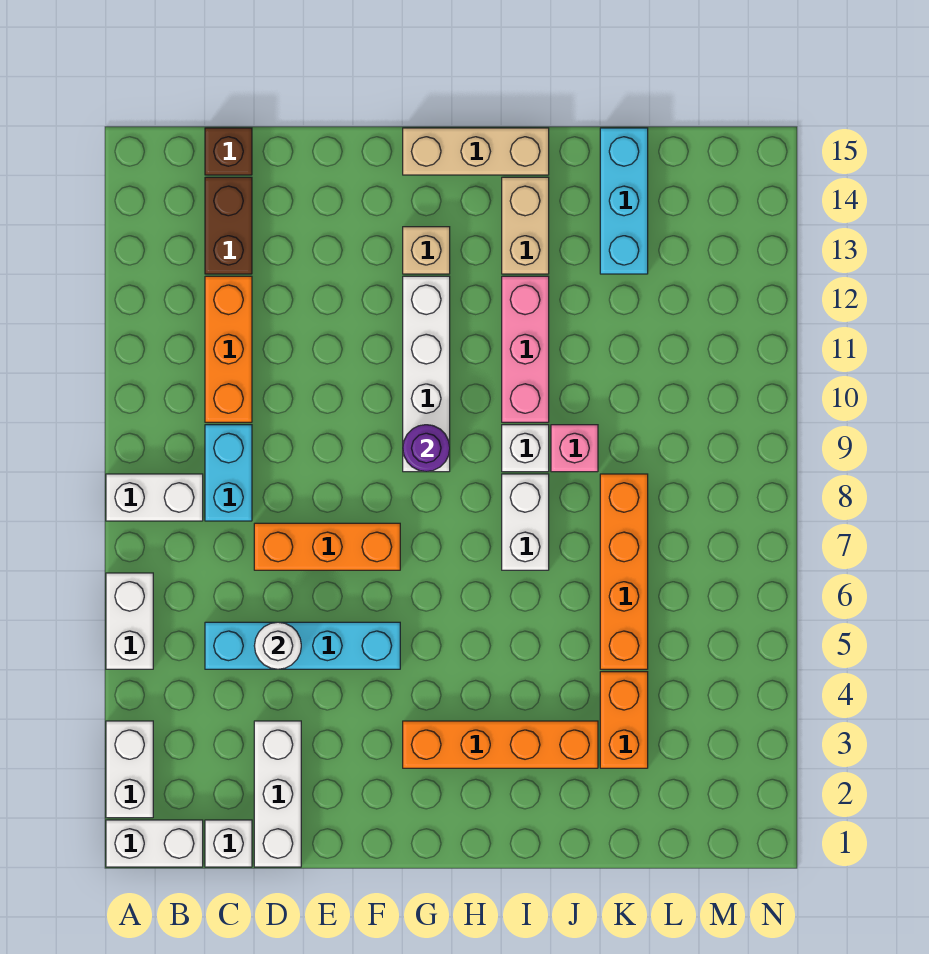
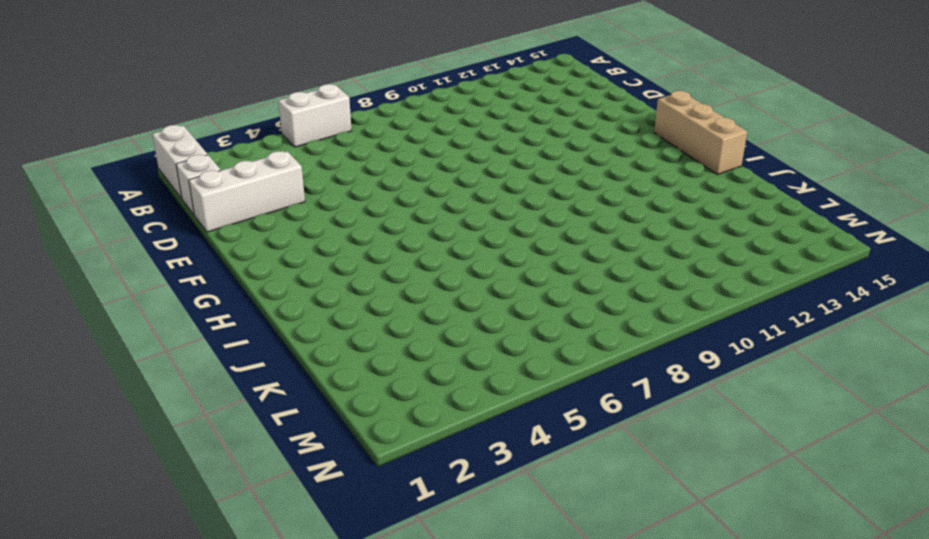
none -> white brick A2:A3 level 1
none -> white brick A8:B8 level 1
none -> cyan brick C5:F5 level 1

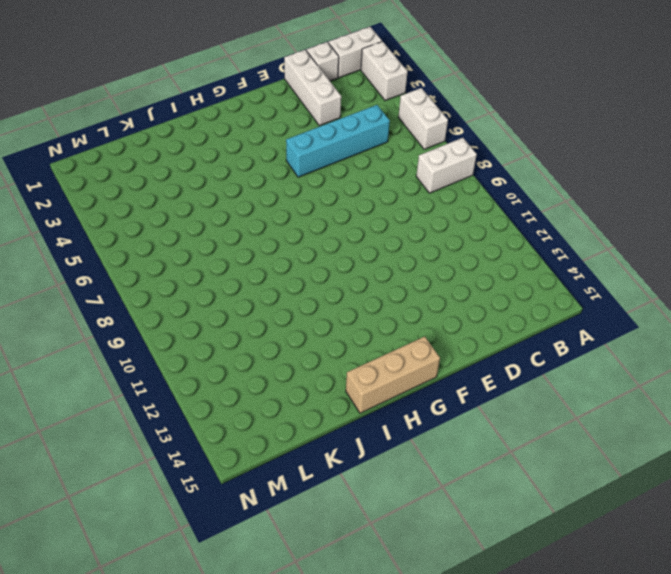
none -> cyan brick C8:C9 level 1
none -> orange brick C10:C12 level 1
none -> brown brick C13:C14 level 1

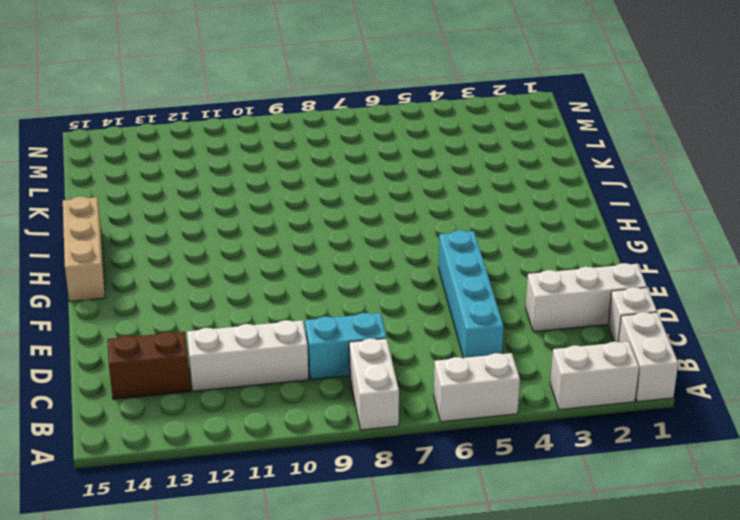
white brick C10:C12 level 1 -> orange brick C10:C12 level 1
none -> brown brick C15 level 1
none -> orange brick D7:F7 level 1
none -> orange brick G3:J3 level 1

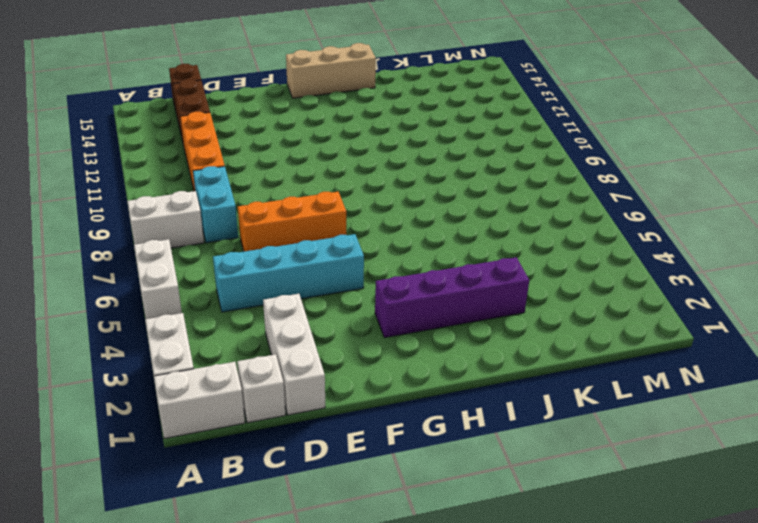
purple brick G3:J3 level 1 -> orange brick G3:J3 level 1
none -> white brick G9:G12 level 1
none -> tan brick G13 level 1
none -> white brick I7:I8 level 1

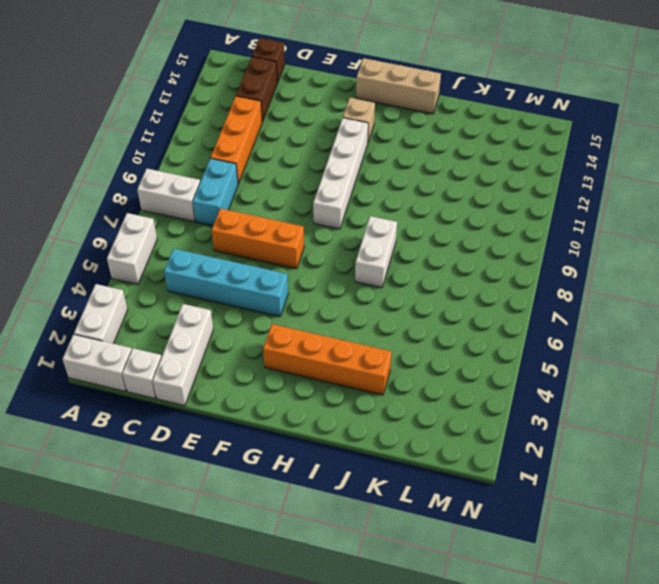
none -> white brick I9 level 1
none -> pink brick I10:I12 level 1
none -> tan brick I13:I14 level 1

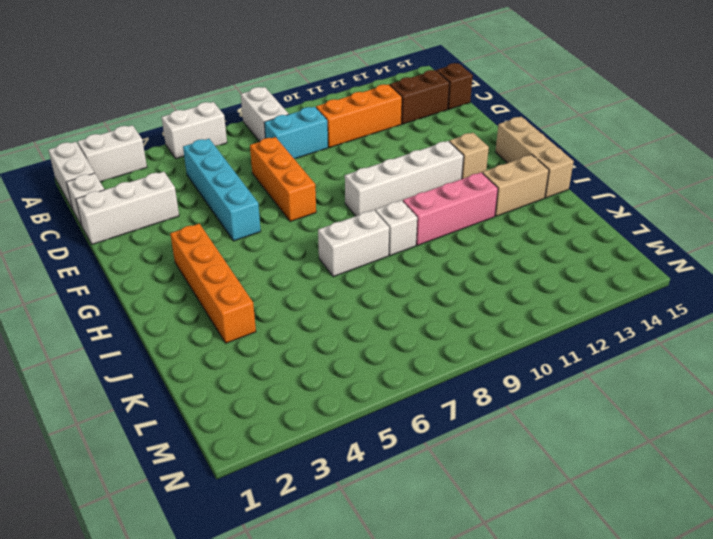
none -> pink brick J9 level 1
none -> orange brick K3:K4 level 1
none -> orange brick K5:K8 level 1

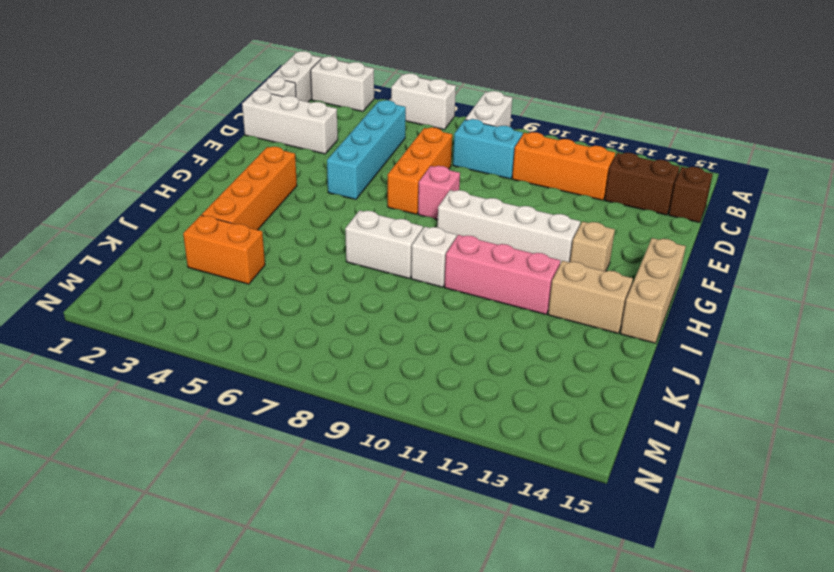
pink brick F8 level 1 -> pink brick J9 level 1
none -> orange brick K5:K8 level 1
none -> cyan brick K13:K15 level 1
none -> white round brick D5 level 2

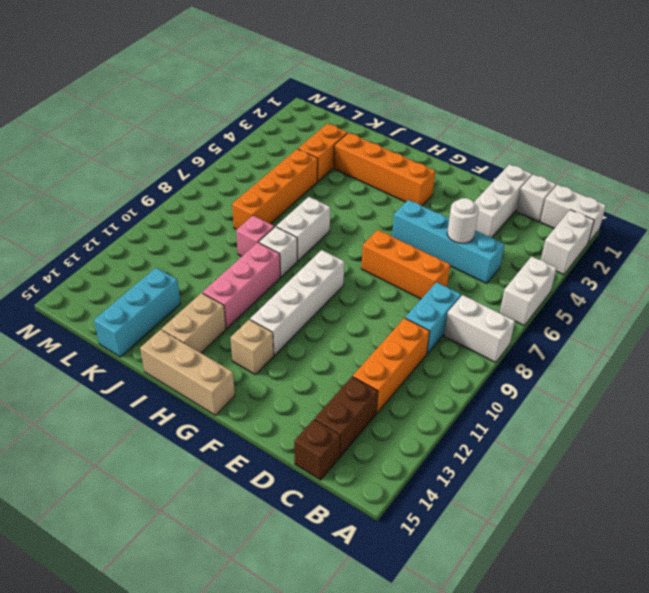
none -> purple round brick G9 level 2

